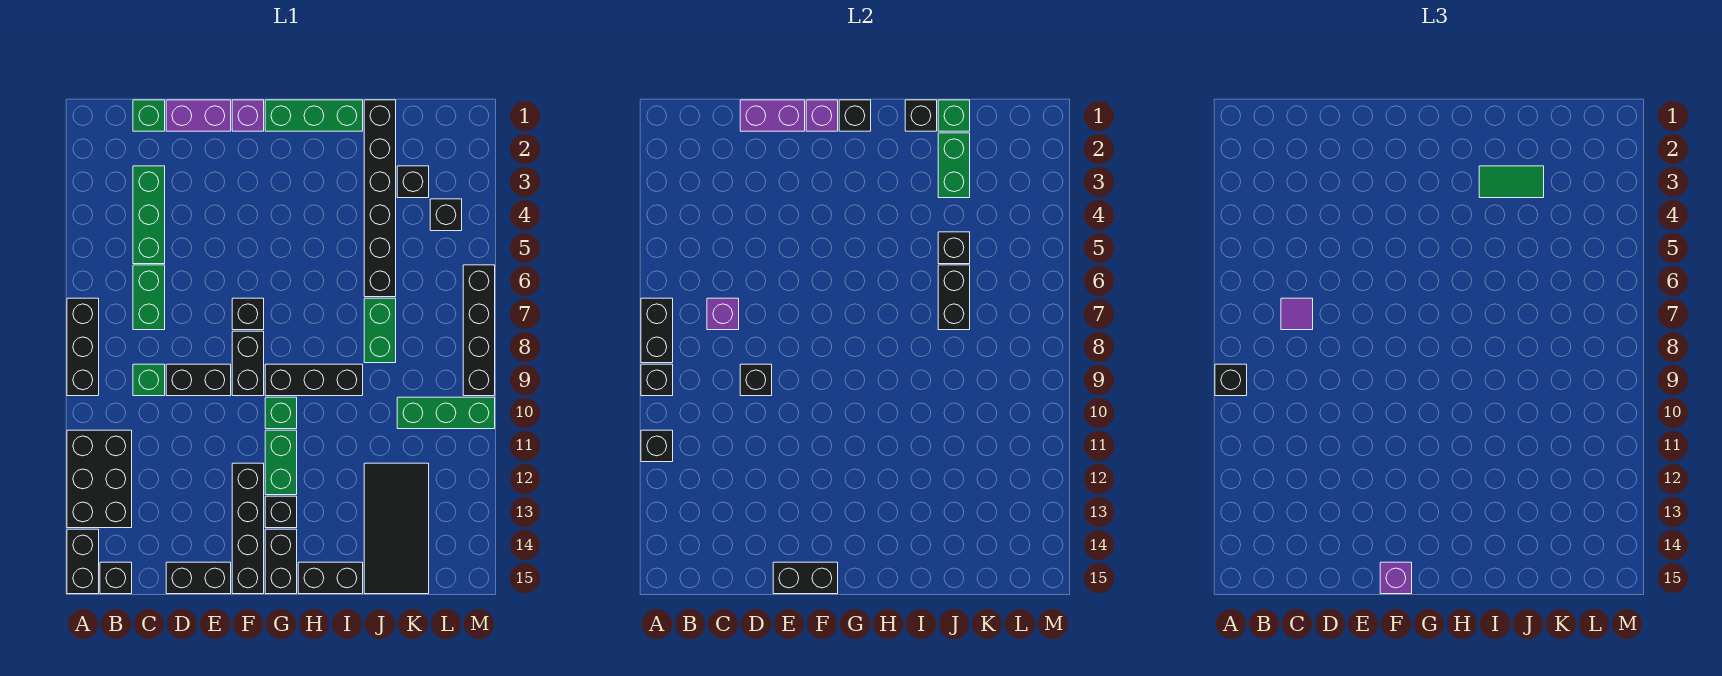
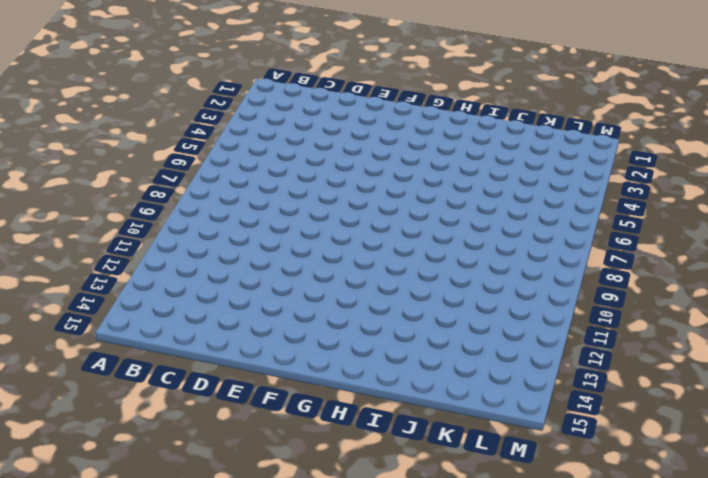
none -> black brick A7:A9 level 1
none -> black brick A11:B13 level 1
none -> black brick A14:A15 level 1
none -> black brick B15 level 1

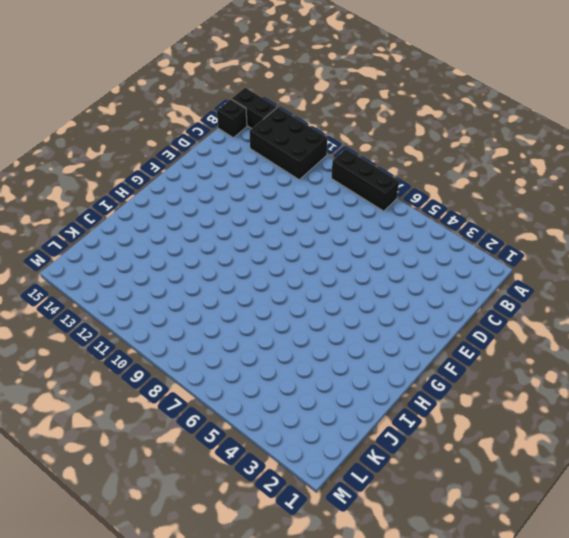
none -> green brick C1 level 1
none -> green brick C3:C5 level 1
none -> green brick C6:C7 level 1
none -> green brick C9 level 1

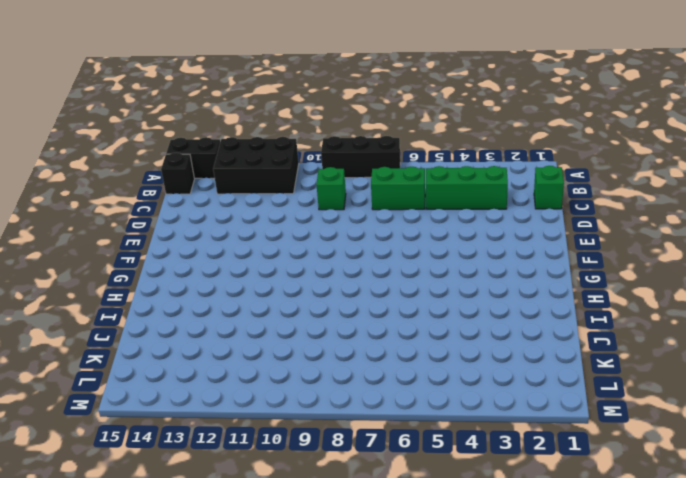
none -> purple brick D1:E1 level 1
none -> black brick D9:E9 level 1
none -> black brick D15:E15 level 1
none -> purple brick F1 level 1

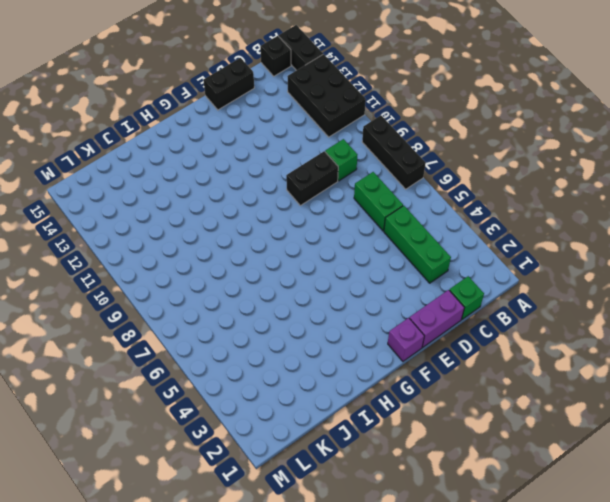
none -> black brick F7 level 1
none -> black brick F8:F9 level 1
none -> black brick F12:F15 level 1
none -> green brick G1:I1 level 1

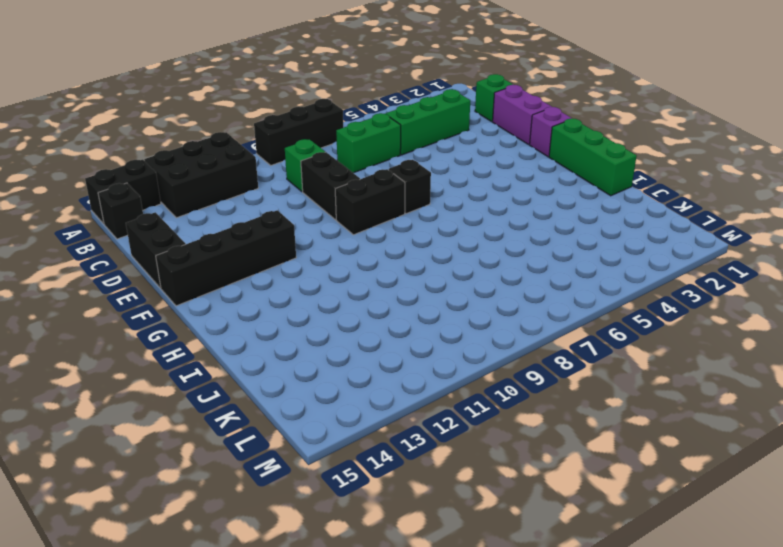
none -> black brick G9:I9 level 1
none -> green brick G10 level 1
none -> green brick G11:G12 level 1
none -> black brick G13 level 1

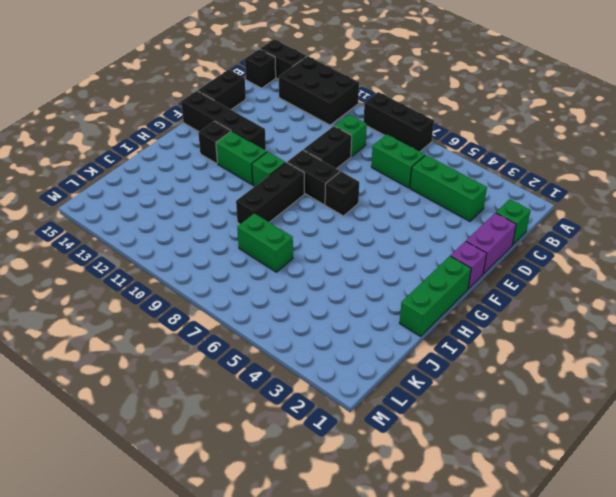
none -> black brick G14:G15 level 1
none -> black brick H15:I15 level 1
none -> black brick J1:J6 level 1
none -> black tile J12:K15 level 1

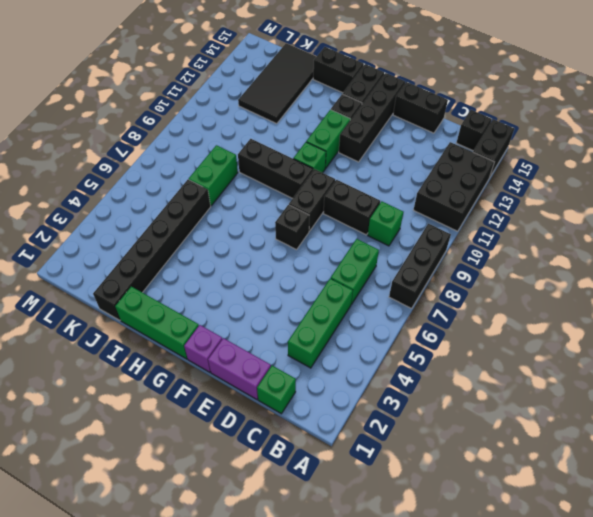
none -> black brick K3 level 1
none -> green brick K10:M10 level 1
none -> black brick L4 level 1
none -> black brick M6:M9 level 1

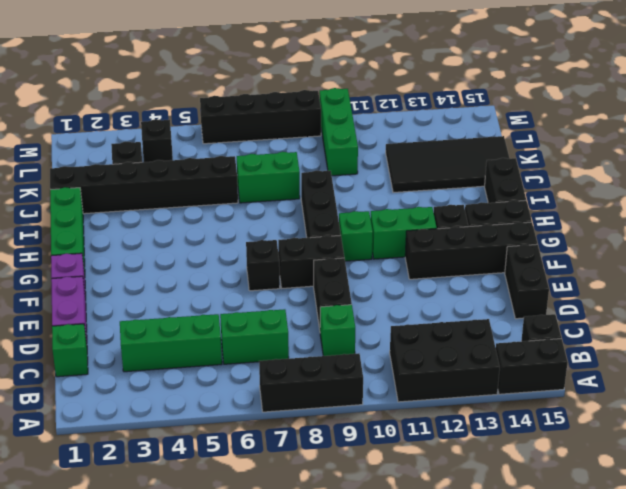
none -> black brick A7:A8 level 2
none -> black brick A9 level 2
none -> black brick A11 level 2
none -> purple brick C7 level 2

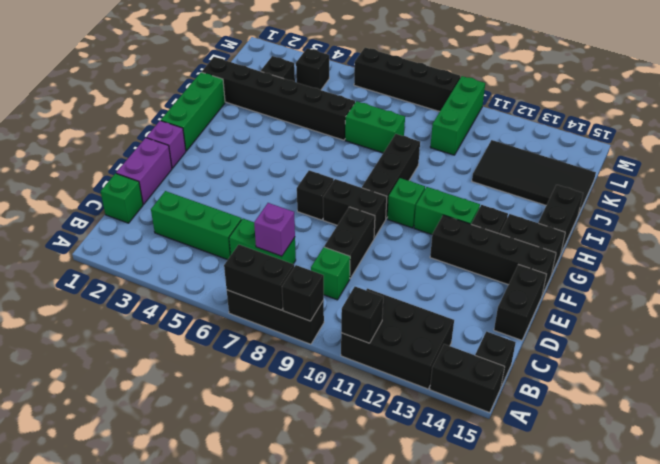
none -> purple brick D1:E1 level 2
none -> black brick D9 level 2
none -> black brick E15:F15 level 2
none -> purple brick F1 level 2

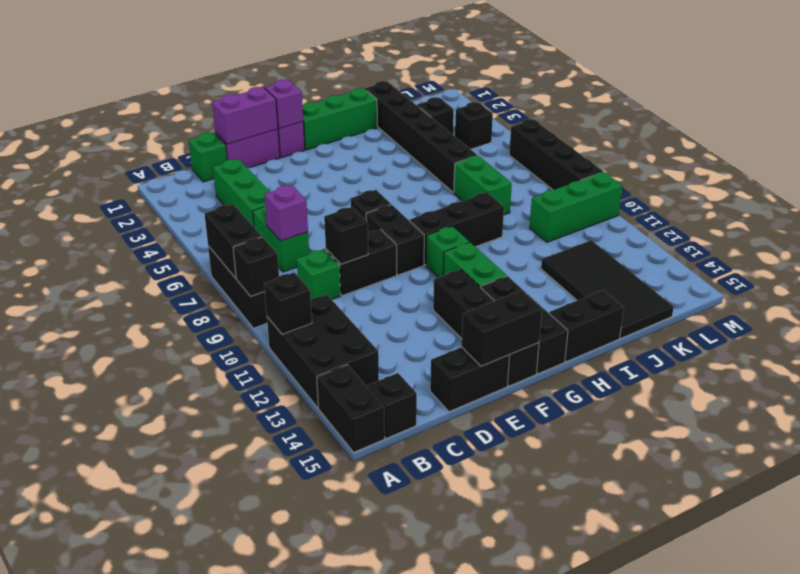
none -> black brick G1 level 2
none -> black brick I1 level 2
none -> green brick J1 level 2
none -> green brick J2:J3 level 2

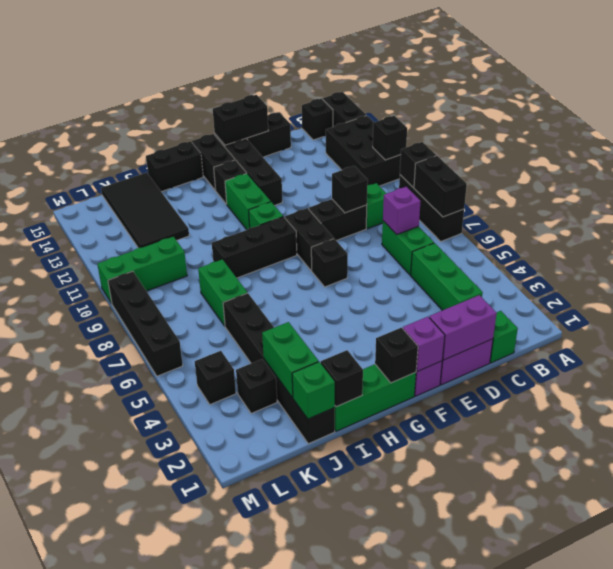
none -> black brick J5 level 2
none -> black brick J6:J7 level 2
none -> black brick A9 level 3
none -> purple tile C7 level 3

